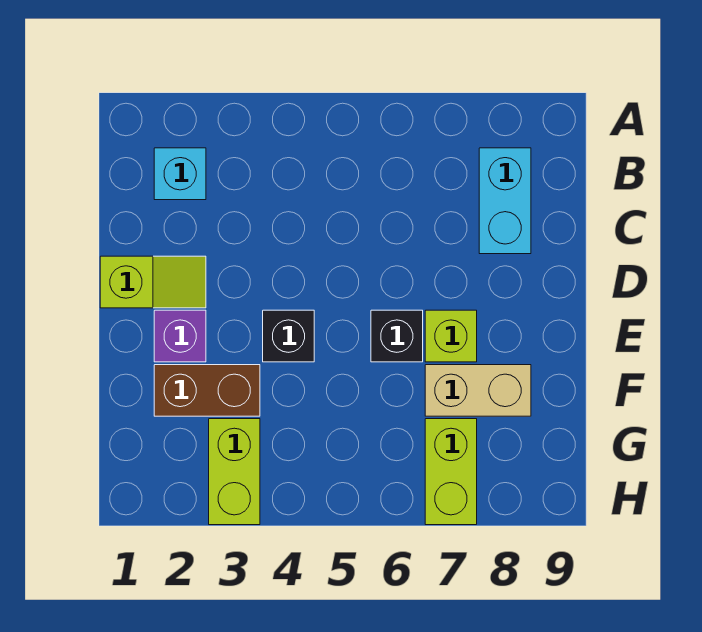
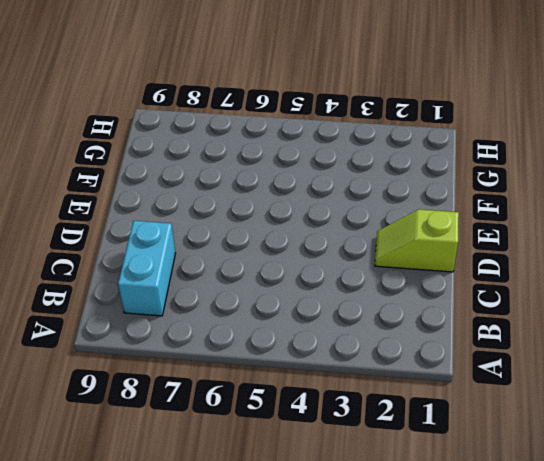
none -> cyan brick B2 level 1
none -> purple brick E2 level 1

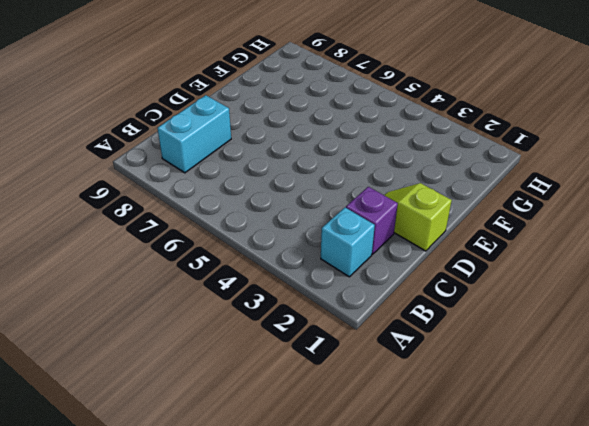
purple brick C2 level 1 -> purple brick E2 level 1
none -> black brick E4 level 1
none -> black brick E6 level 1

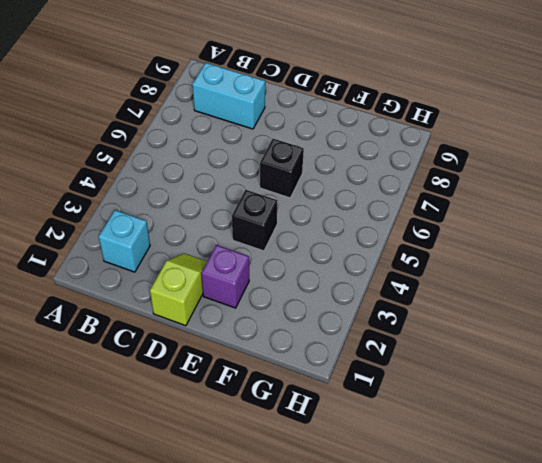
none -> lime brick E7 level 1
none -> brown brick F2:F3 level 1

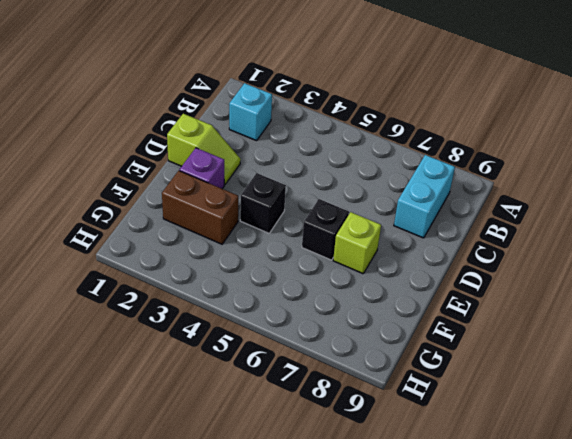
none -> tan brick F7:F8 level 1
none -> lime brick G3:H3 level 1

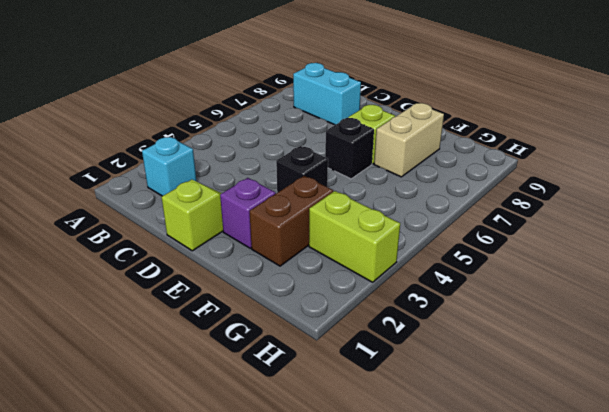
none -> lime brick G7:H7 level 1

